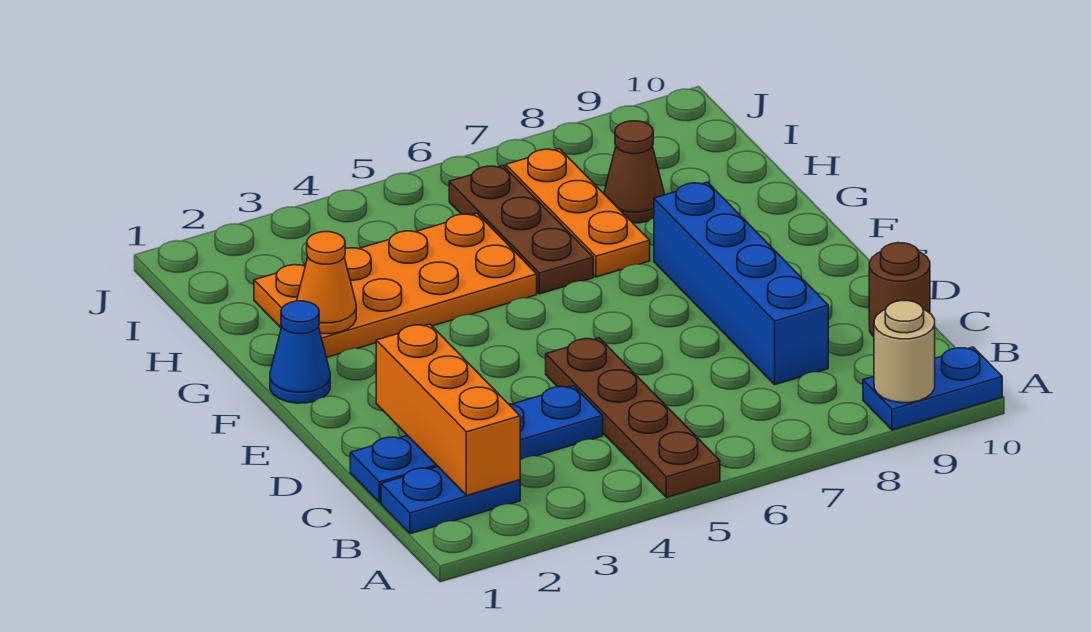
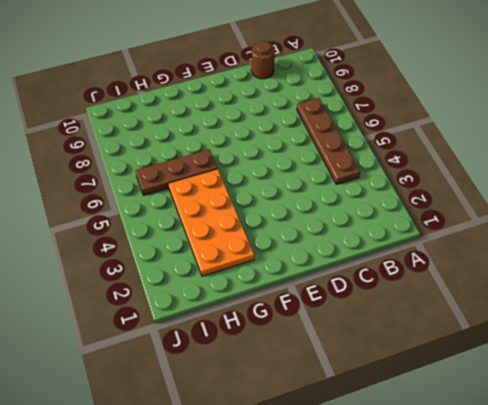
brown plate B4:B7 level 1 -> brown plate A5:D5 level 1
none -> blue plate A9:A10 level 1
none -> blue plate B1:B2 level 1
none -> blue plate C1:C4 level 1

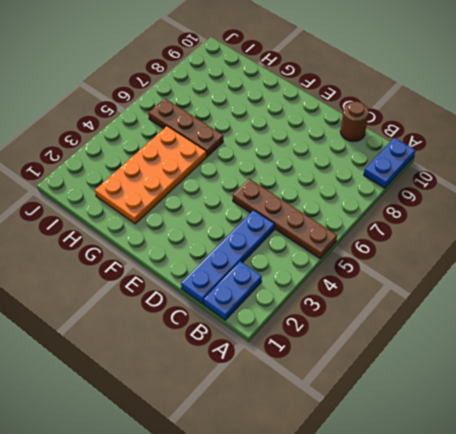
none -> blue brick C8:F8 level 1
none -> blue cone F1 level 1
none -> orange plate G7:I7 level 1

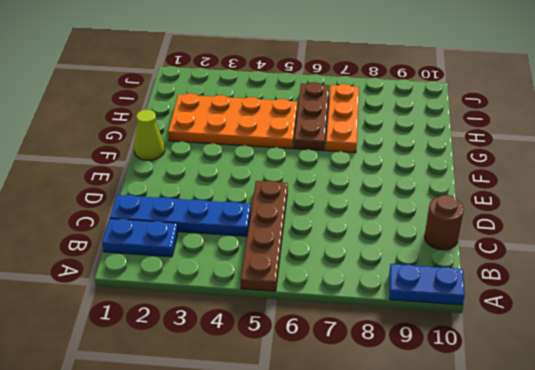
lime cone F1 level 1 -> blue cone F1 level 1
none -> blue brick C8:F8 level 1
none -> brown cone H8 level 1
none -> tan round brick A9 level 2

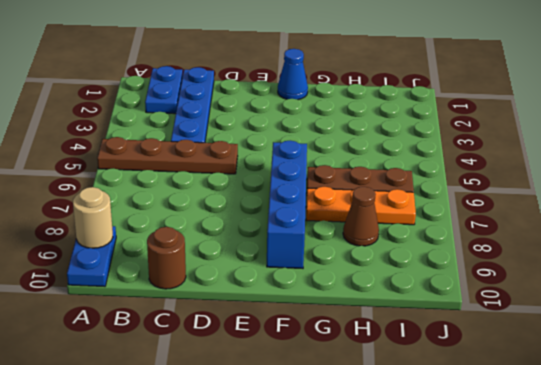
blue brick F6:F9 level 1 -> blue brick C8:F8 level 1
none -> orange plate G2:H5 level 1
none -> orange brick B2:D2 level 2
none -> orange cone G2 level 2

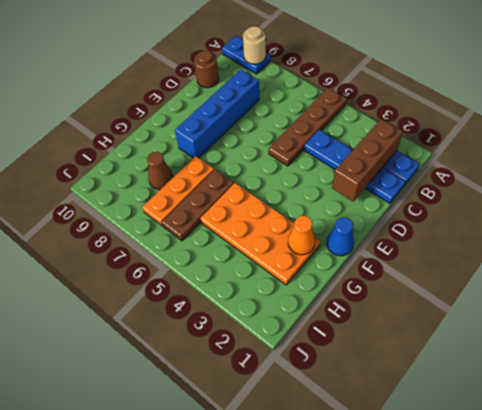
brown brick B2:D2 level 2 -> orange brick B2:D2 level 2

